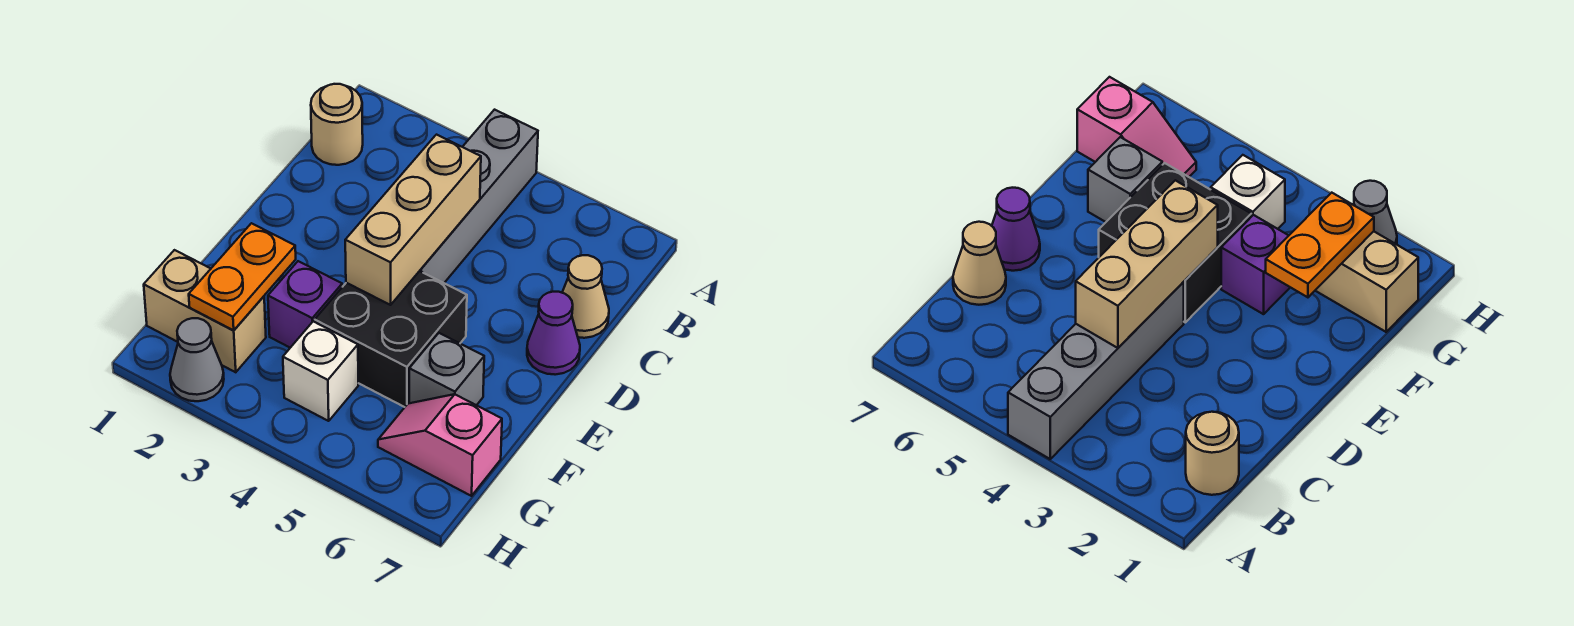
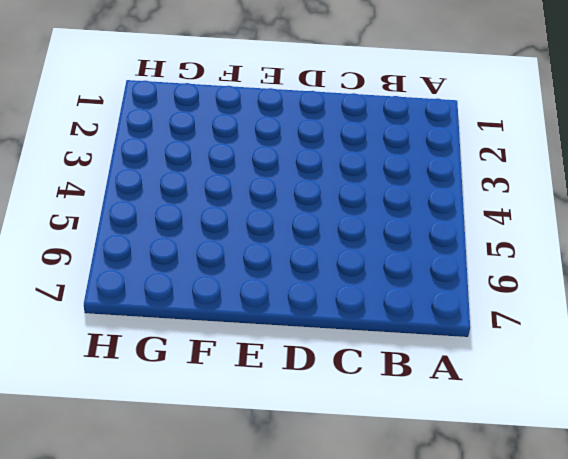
none -> grey brick A4:D4 level 1
none -> tan round brick B1 level 1
none -> tan cone C7 level 1

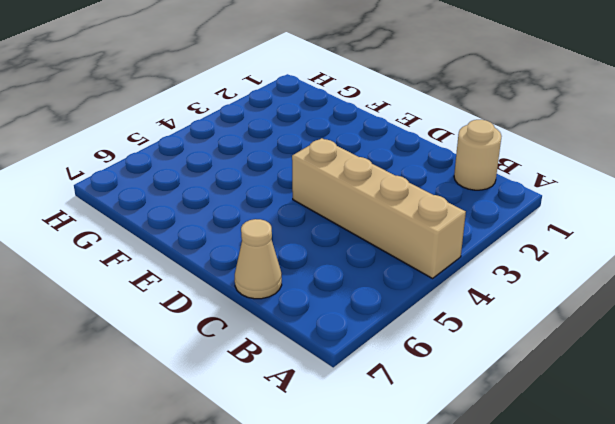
tan brick A4:D4 level 1 -> grey brick A4:D4 level 1
none -> purple cone D7 level 1
none -> black brick E4:F5 level 1
none -> purple brick F3 level 1

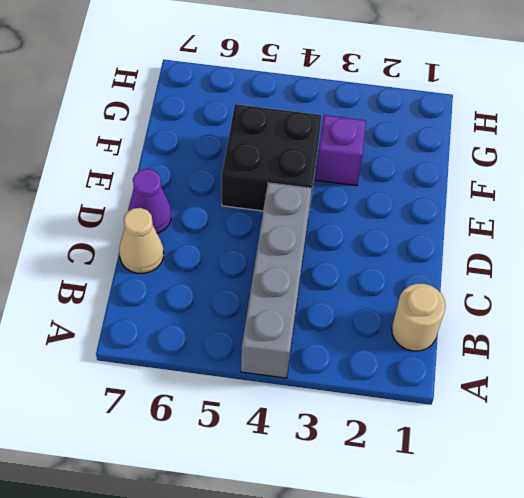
none -> grey brick F6 level 1
none -> tan brick G1:G2 level 1
none -> white brick G4 level 1

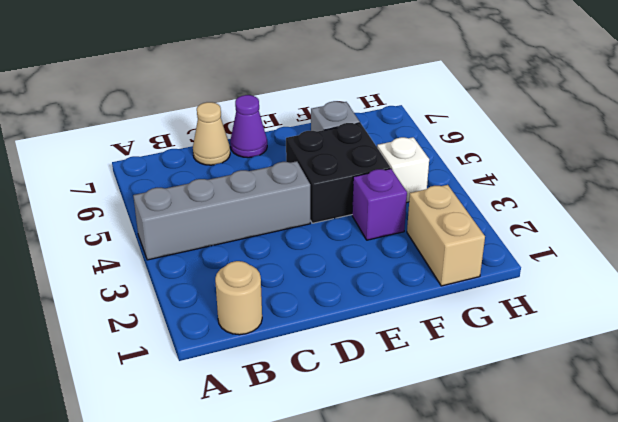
none -> pink slope G6:G7 level 1 top 7
none -> grey cone H2 level 1
none -> tan brick C4:E4 level 2

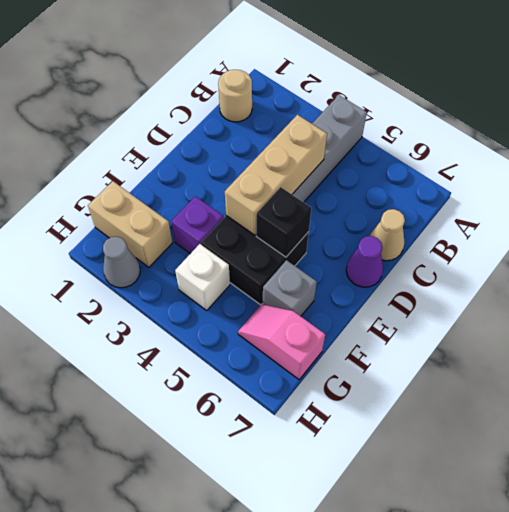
black brick E5 level 2 -> none
none -> orange plate F2:G2 level 2

